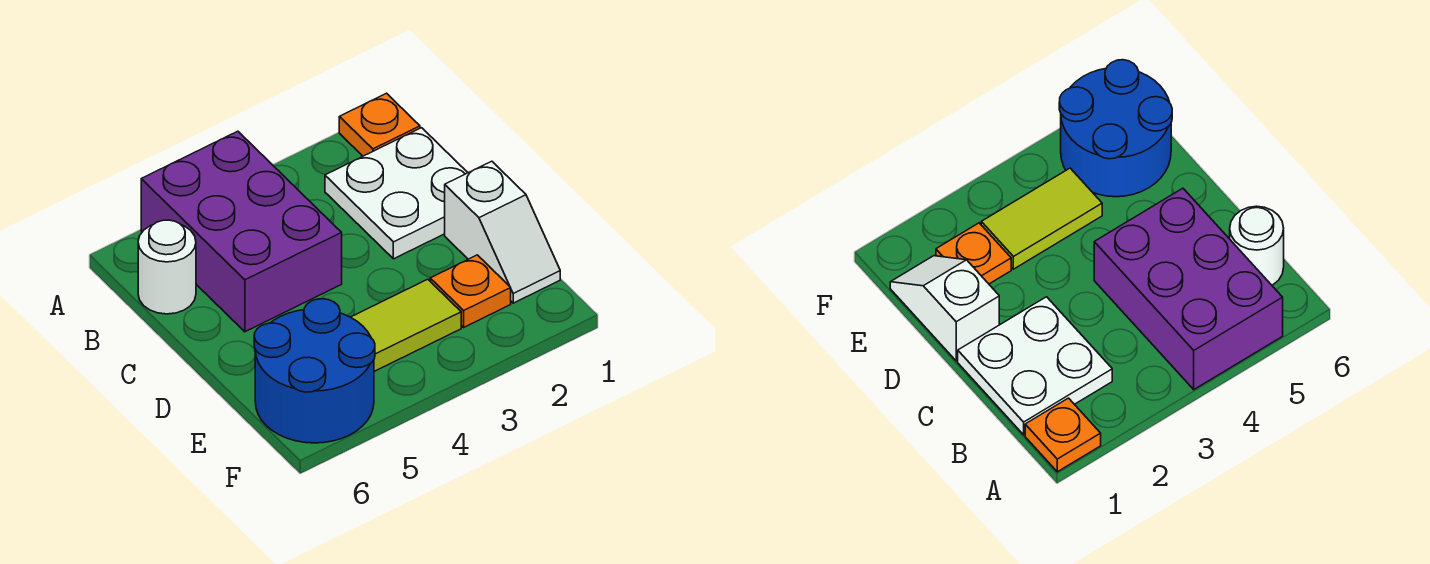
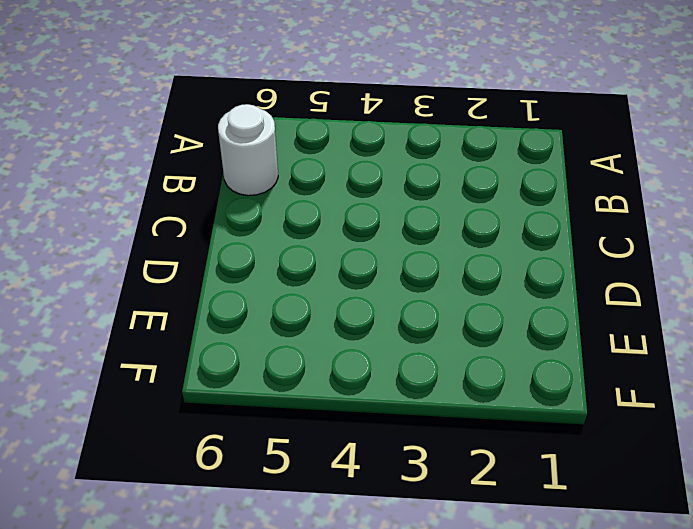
none -> orange plate A1 level 1
none -> purple brick A4:C5 level 1

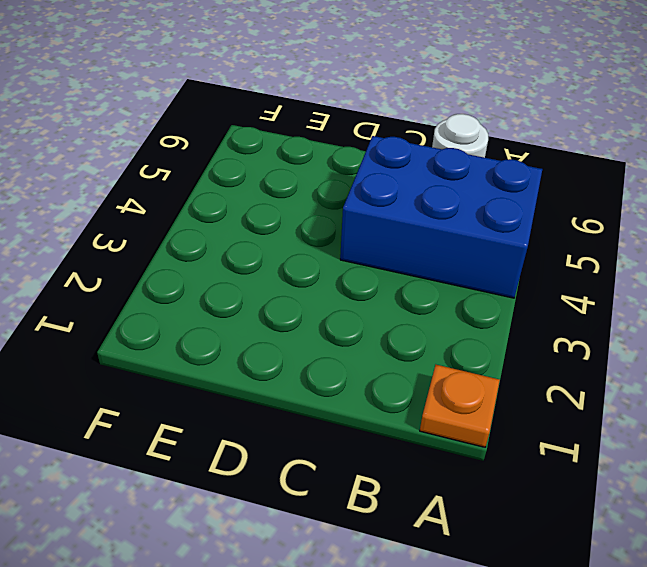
blue brick A4:C5 level 1 -> purple brick A4:C5 level 1
none -> white plate B1:C2 level 1
none -> white slope D1:E1 level 1 top D

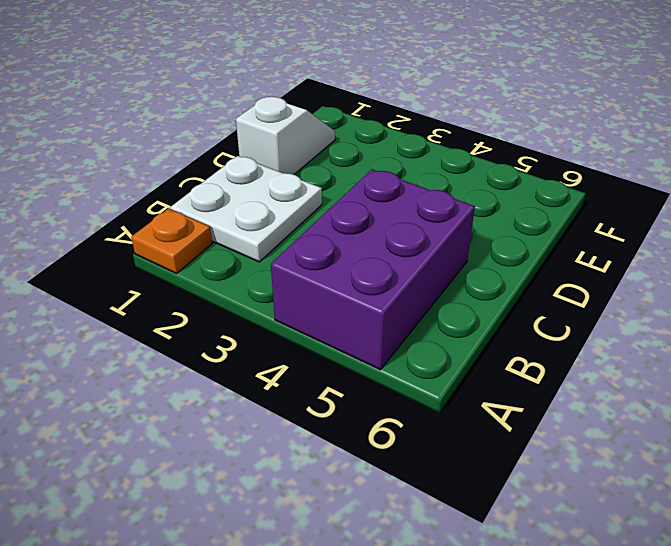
none -> white round brick B6 level 1
none -> orange plate E2 level 1

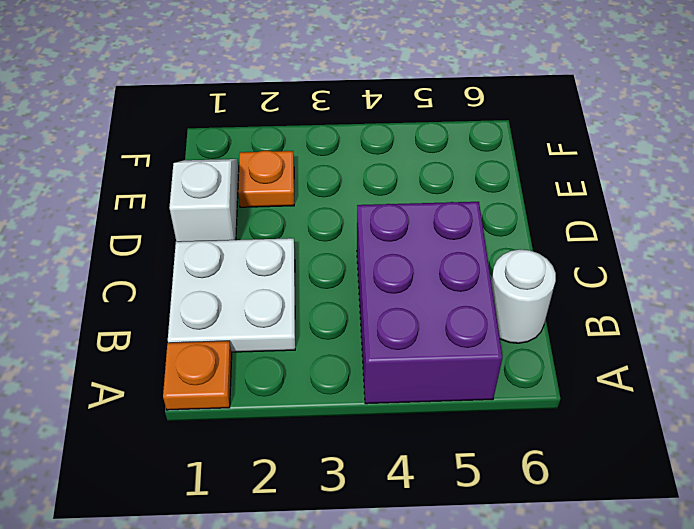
none -> lime tile E3:E4 level 1
none -> blue round brick E5:F6 level 1

